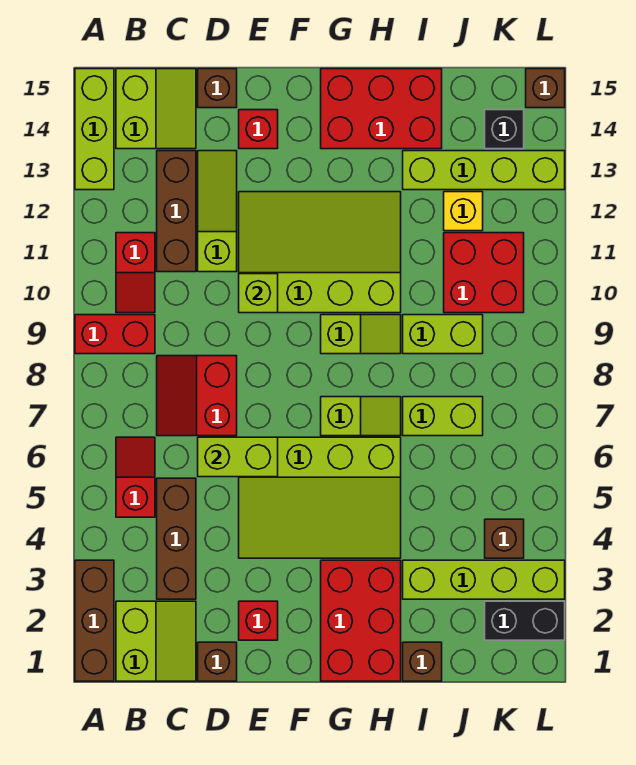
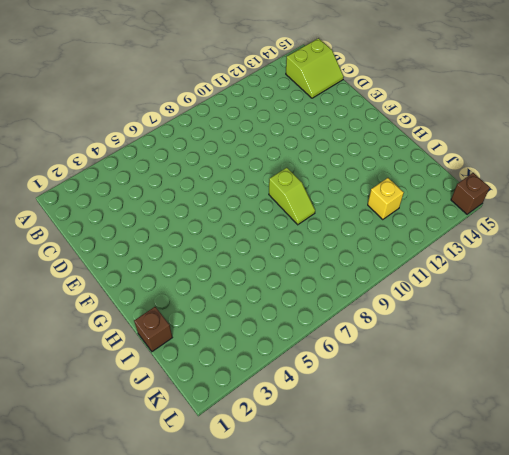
none -> brown brick A1:A3 level 1
none -> red brick A9:B9 level 1
none -> lime brick A13:A15 level 1
none -> lime slope B1:C2 level 1 top B

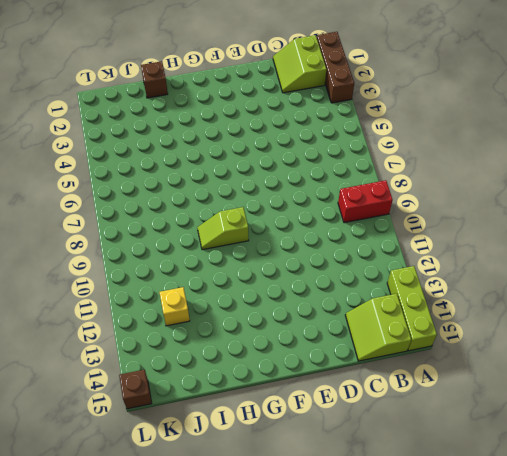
none -> red slope B5:B6 level 1 top 5
none -> red slope B10:B11 level 1 top 11
none -> brown brick C3:C5 level 1
none -> red slope C7:D8 level 1 top D

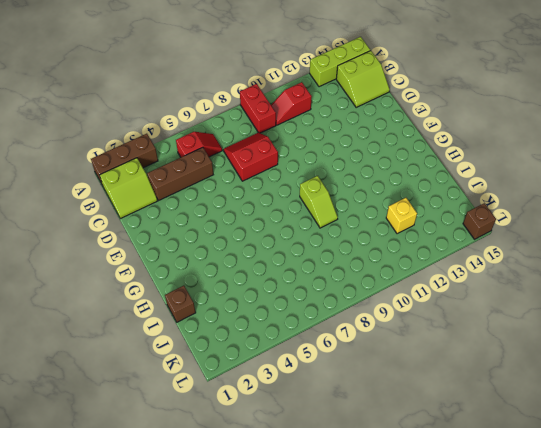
none -> brown brick C11:C13 level 1
none -> brown brick D1 level 1
none -> lime slope D11:D13 level 1 top 11
none -> brown brick D15 level 1

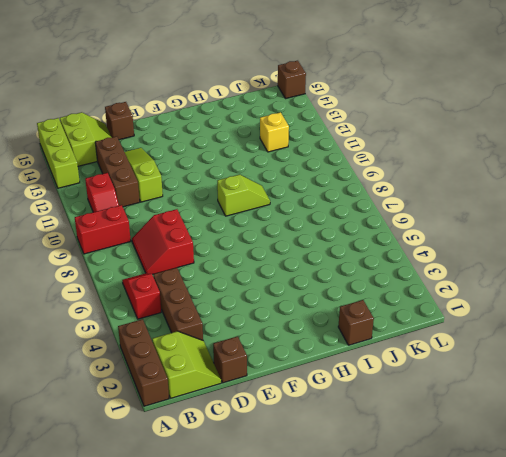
none -> red brick E2 level 1
none -> lime slope E4:H6 level 1 top 6
none -> lime slope E10:H12 level 1 top 10
none -> red brick E14 level 1

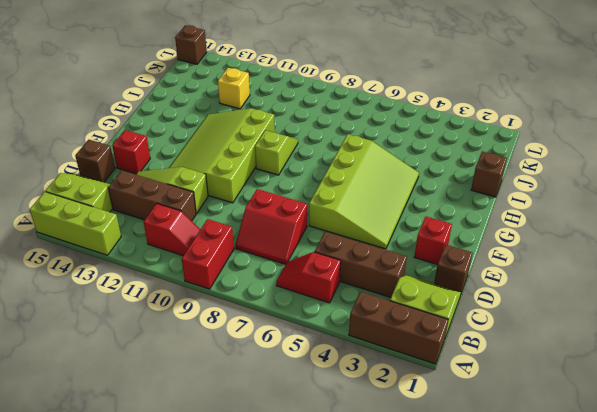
none -> red brick G1:H3 level 1
none -> lime slope G7:H7 level 1 top G
none -> red brick G14:I15 level 1
none -> lime brick I3:L3 level 1

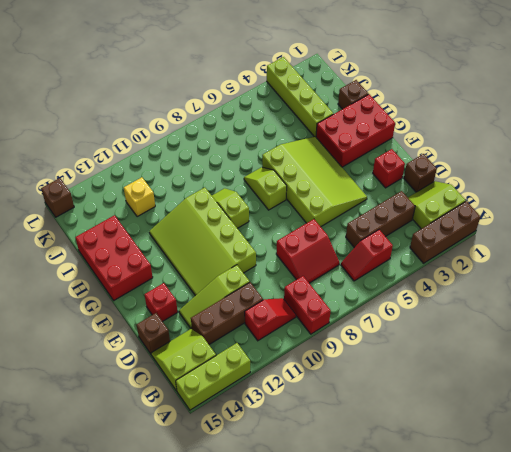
none -> lime brick I7:J7 level 1
none -> lime brick I9:J9 level 1
none -> lime brick I13:L13 level 1
none -> red brick J10:K11 level 1

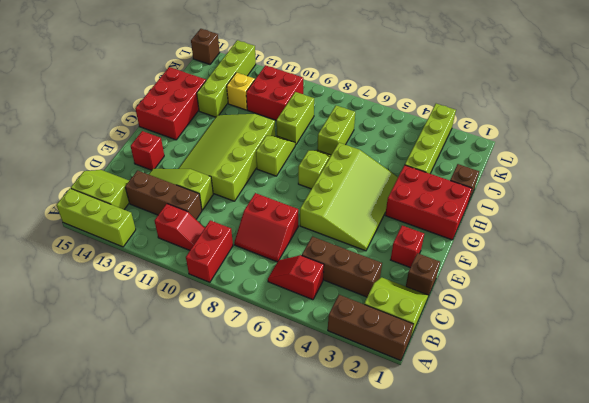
none -> brown brick D15 level 1
none -> black brick K2:L2 level 1
none -> brown brick K4 level 1
none -> black brick K14 level 1

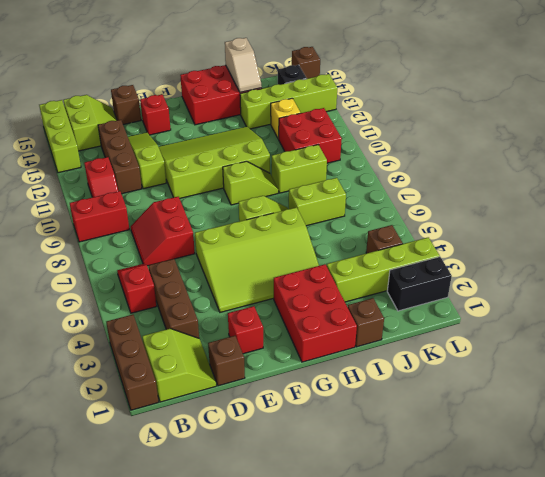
tan slope I14:I15 level 2 top 15 -> none
none -> lime brick D6:E6 level 2
none -> lime brick E10 level 2

